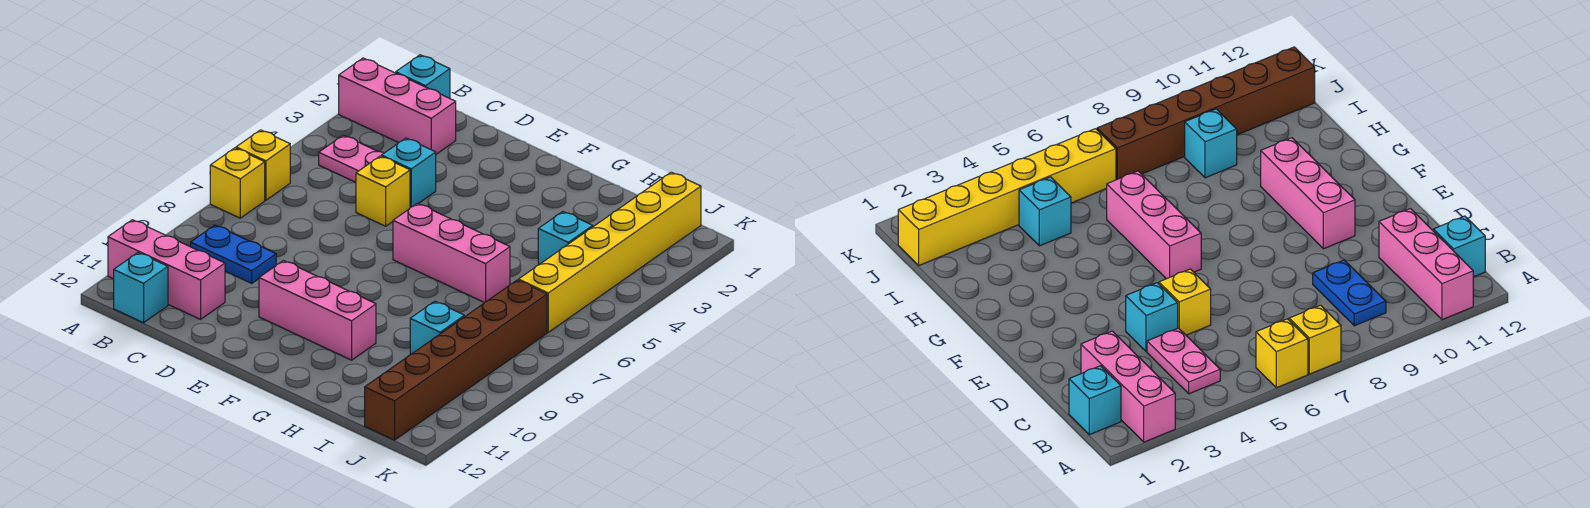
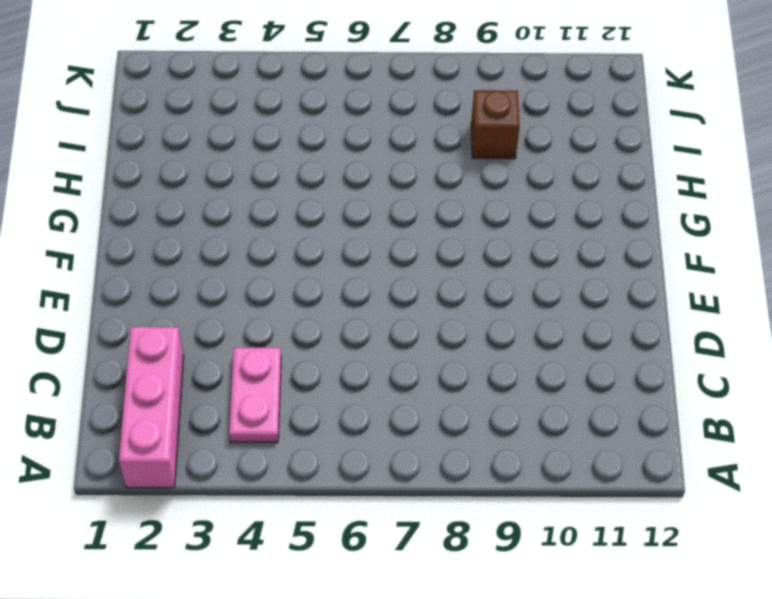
brown brick I9 level 1 -> cyan brick I9 level 1
none -> yellow brick A6 level 1
none -> yellow brick A7 level 1
none -> pink brick A11:C11 level 1

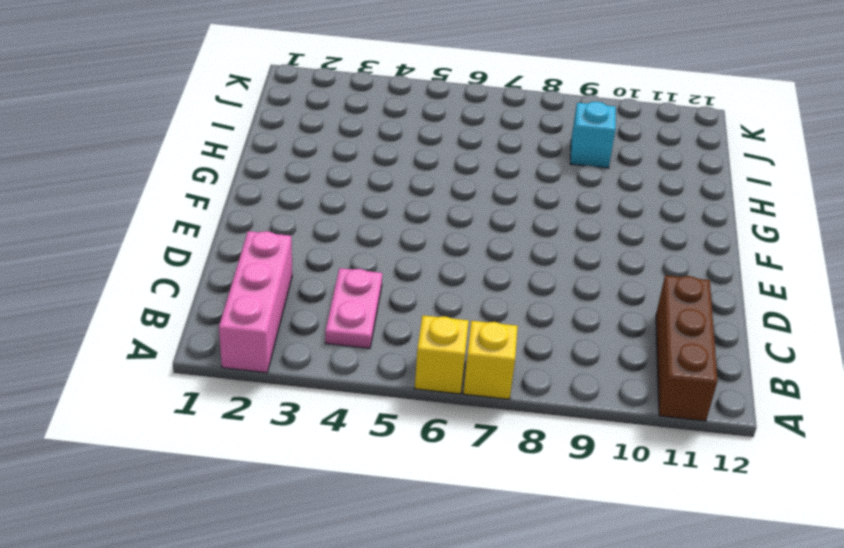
brown brick A11:C11 level 1 -> pink brick A11:C11 level 1
none -> cyan brick B1 level 1
none -> blue plate B9:C9 level 1
none -> cyan brick B12 level 1

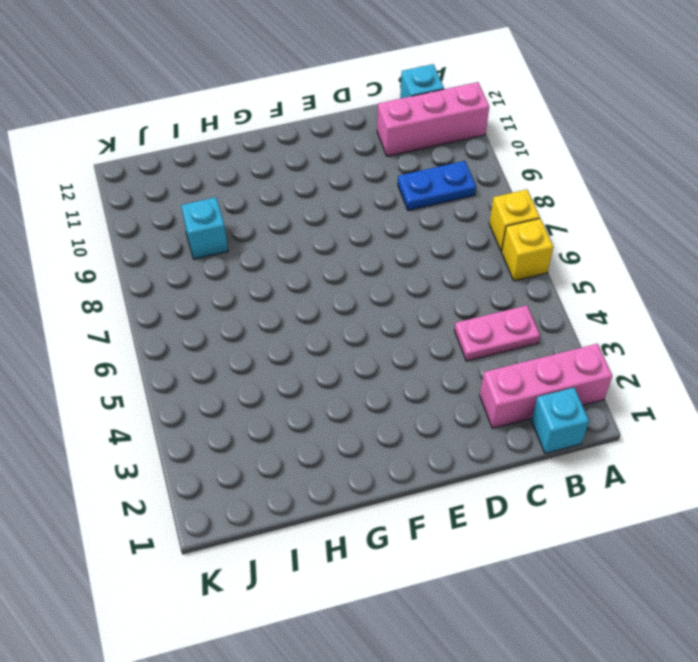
none -> cyan brick D4 level 1
none -> yellow brick D5 level 1
none -> pink brick E10:G10 level 1

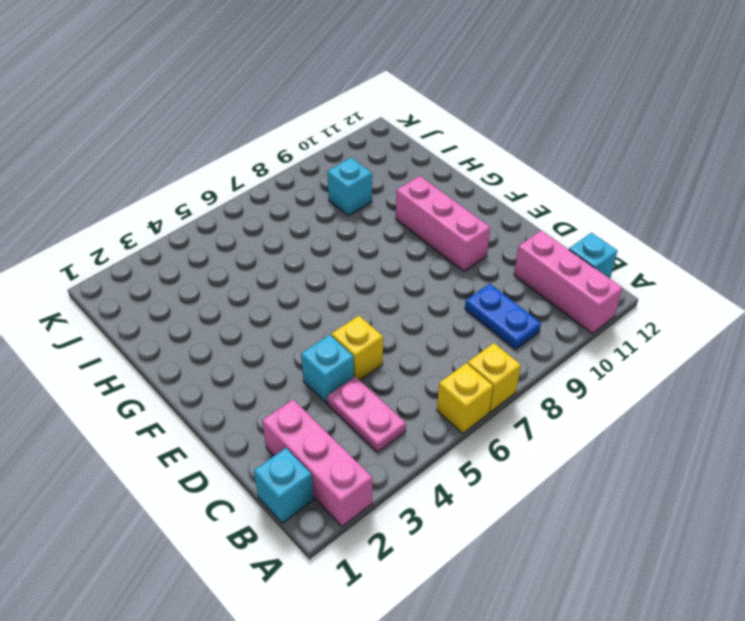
none -> pink brick F6:H6 level 1
none -> cyan brick I4 level 1
none -> yellow brick J1:J6 level 1

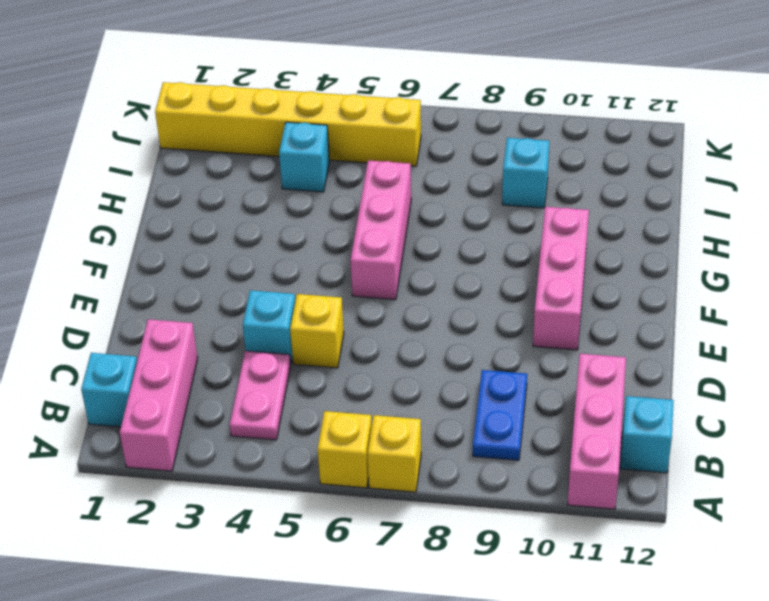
none -> brown brick J7:J12 level 1

